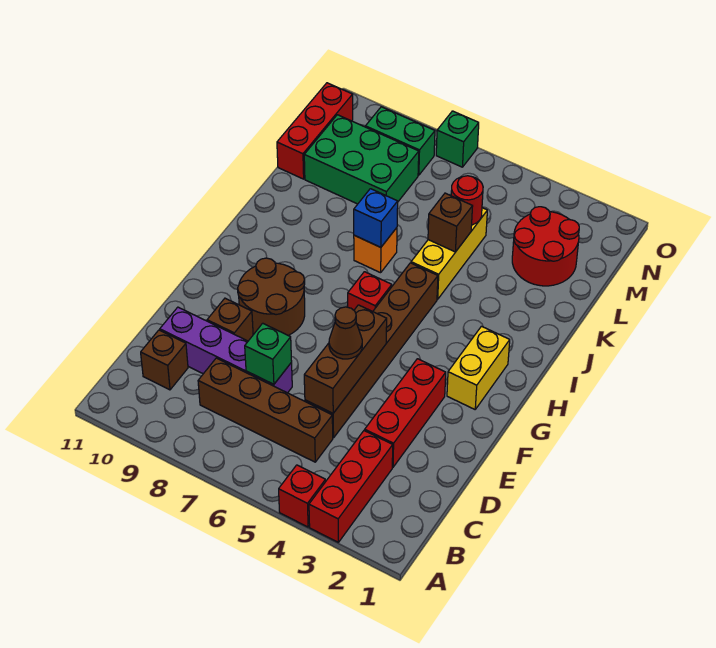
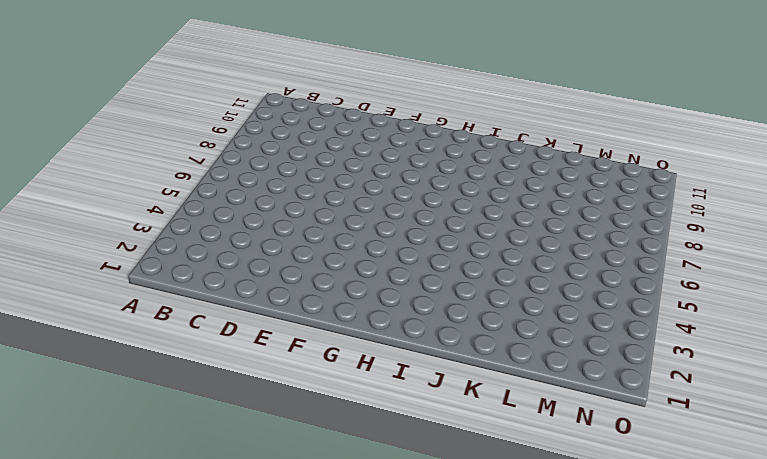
none -> red brick A3:C3 level 1
none -> red brick A4 level 1
none -> brown brick C5:C8 level 1

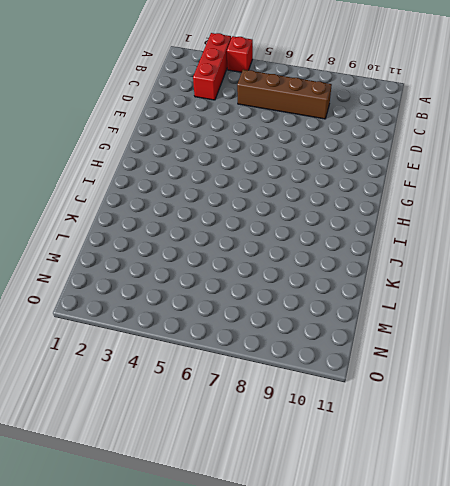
none -> brown brick C10 level 1
none -> red brick D3:F3 level 1
none -> brown brick D5:I5 level 1

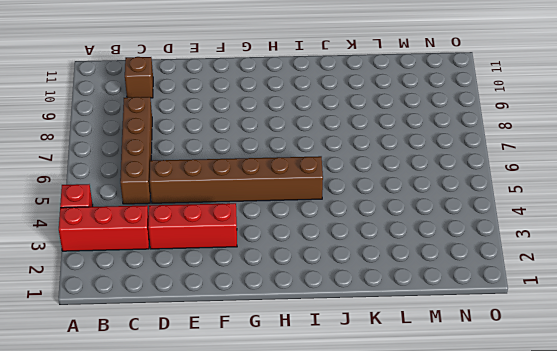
none -> purple brick D7:D10 level 1
none -> brown brick E9 level 1
none -> brown round brick F8:G9 level 1

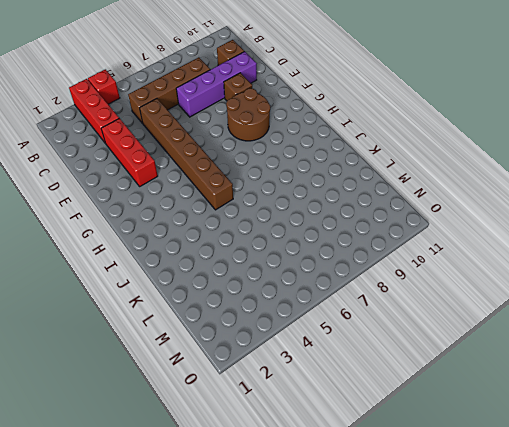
none -> yellow brick G2:H2 level 1
none -> red brick H6 level 1
none -> yellow brick J5:L5 level 1

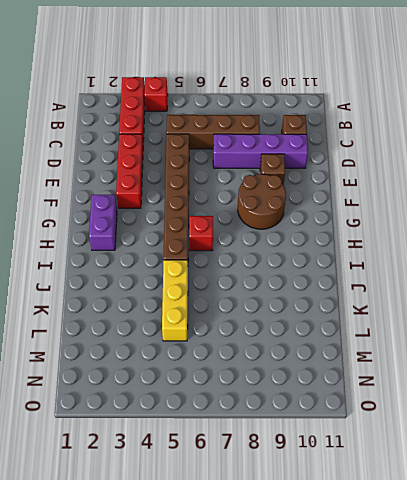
purple brick G2:H2 level 1 -> yellow brick G2:H2 level 1
none -> orange brick J7 level 1
none -> red round brick L2:M3 level 1
none -> green brick L8:M10 level 1

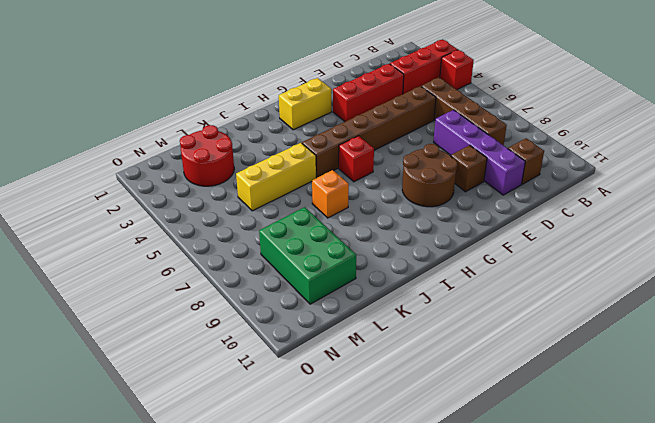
none -> red brick L11:N11 level 1
none -> green brick N8:N9 level 1
none -> green brick O7 level 1

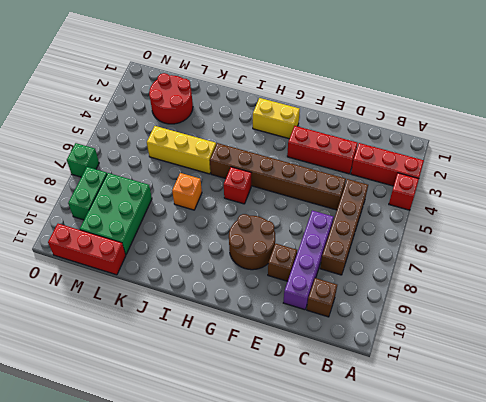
none -> brown brick D5:F5 level 2
none -> green brick D7 level 2
none -> blue brick J7 level 2

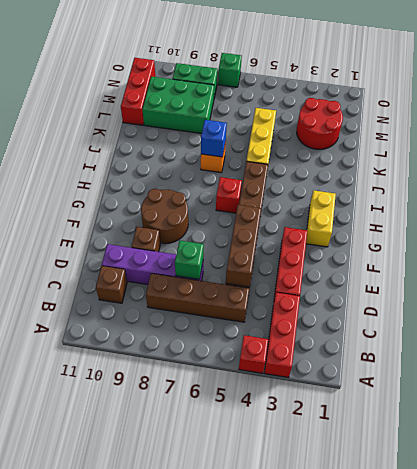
none -> brown brick K5 level 2
none -> red round brick L5 level 2
none -> brown cone E5 level 3

